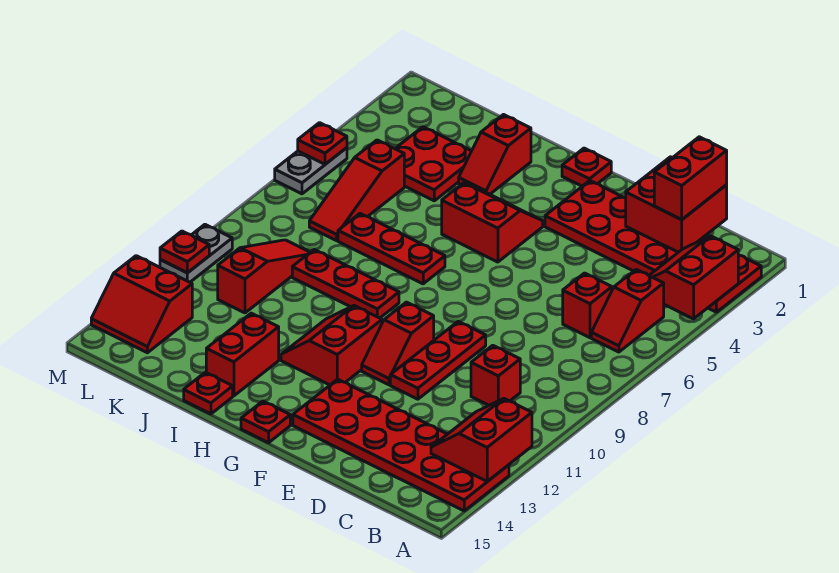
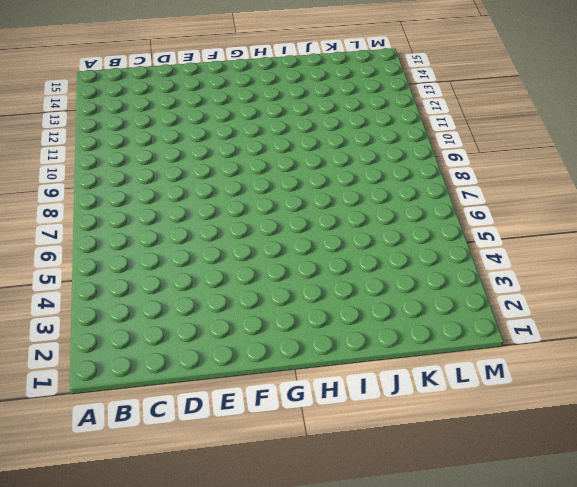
none -> red plate A2:F3 level 1
none -> red plate A13:F14 level 1
none -> red slope B5:B6 level 1 top 5

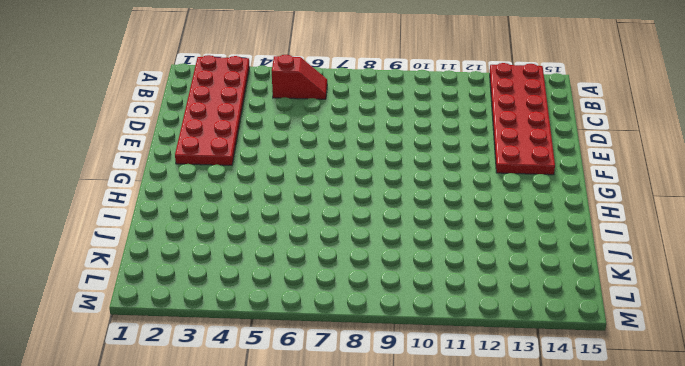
none -> red brick C6 level 1
none -> red brick C10 level 1
none -> red plate E9:E11 level 1

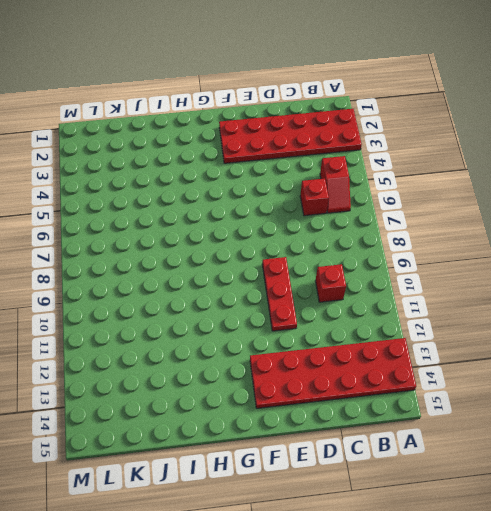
none -> red slope F10:F11 level 1 top 10
none -> red plate G1 level 1
none -> red slope G4:H5 level 1 top 5

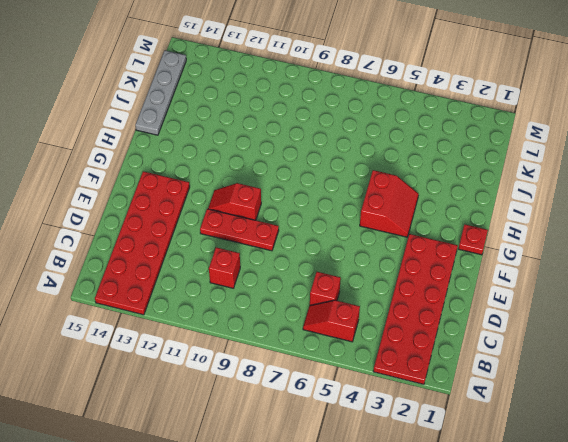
grey plate I15:L15 level 1 -> red plate I15 level 1
none -> red slope G11:H12 level 1 top G
none -> red plate G15 level 1
none -> red plate H7:J7 level 1

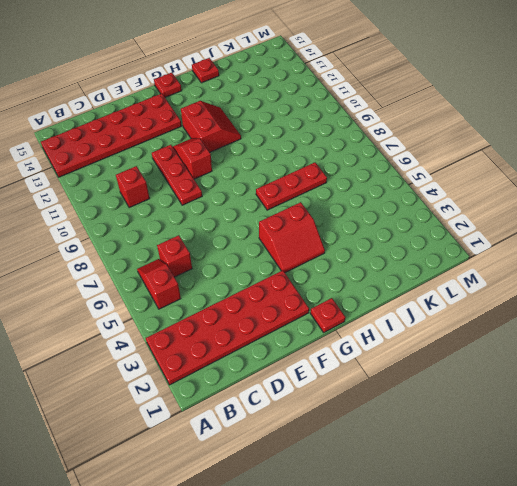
none -> red plate H9:J9 level 1
none -> red slope I2:I3 level 1 top 2
none -> red brick I13:I14 level 1

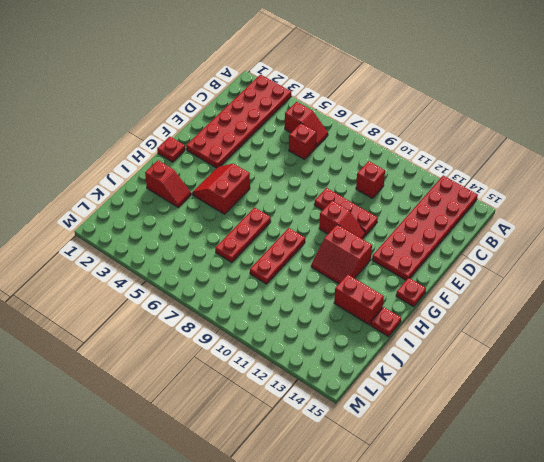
none -> red plate J3:K4 level 1
none -> red slope K5:K7 level 1 top 5
none -> red slope K9:K11 level 1 top 11

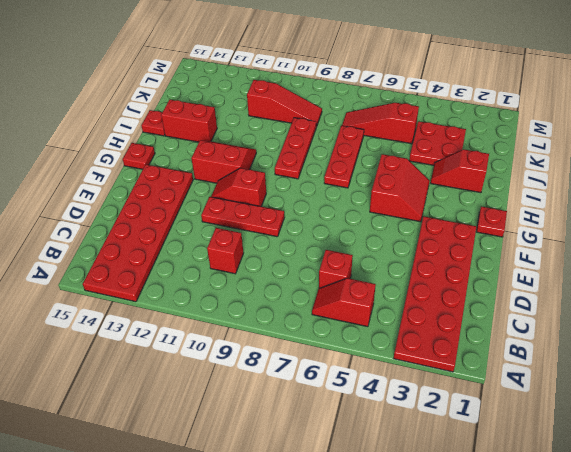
none -> red slope L13:M14 level 1 top 13
none -> grey plate M5:M6 level 1
none -> grey plate M10:M11 level 1

